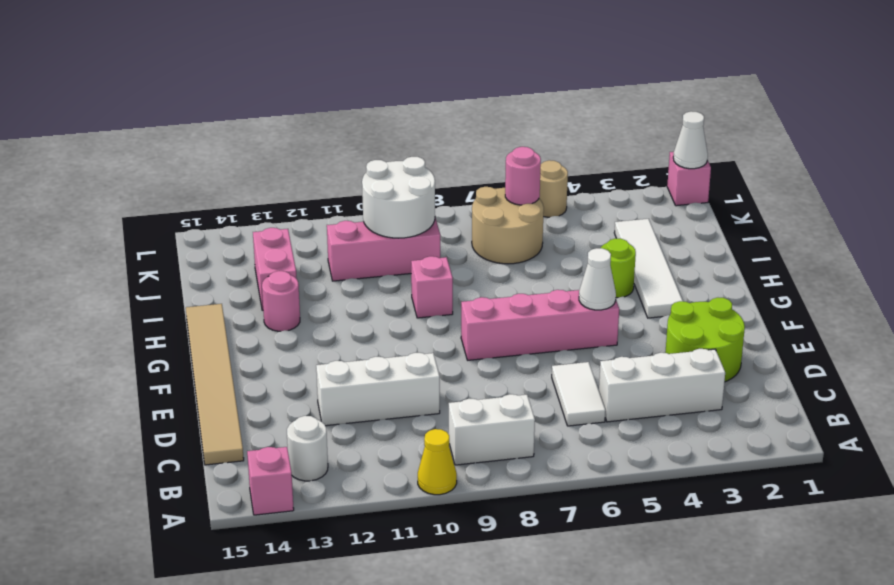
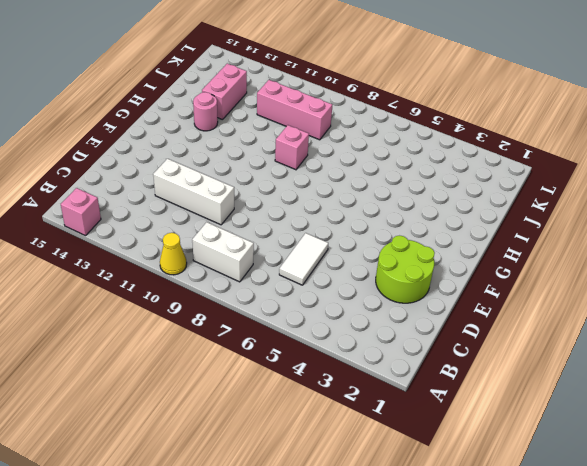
none -> white round brick B13 level 1
none -> white brick C3:C5 level 1
none -> tan tile C15:H15 level 1

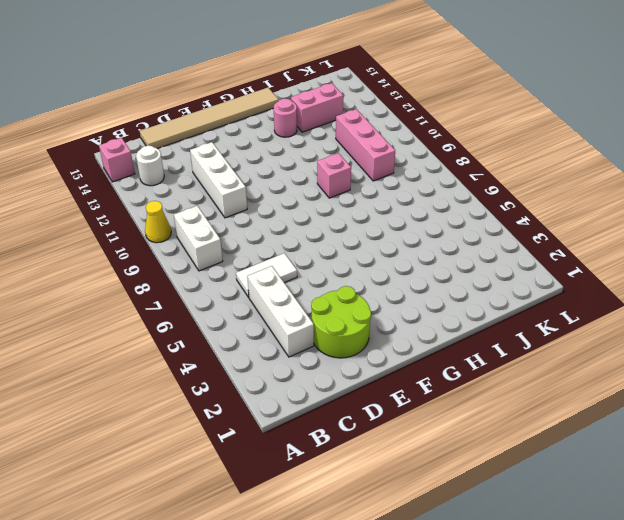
none -> pink brick F5:F8 level 1
none -> white tile G3:J3 level 1
none -> lime round brick H4 level 1

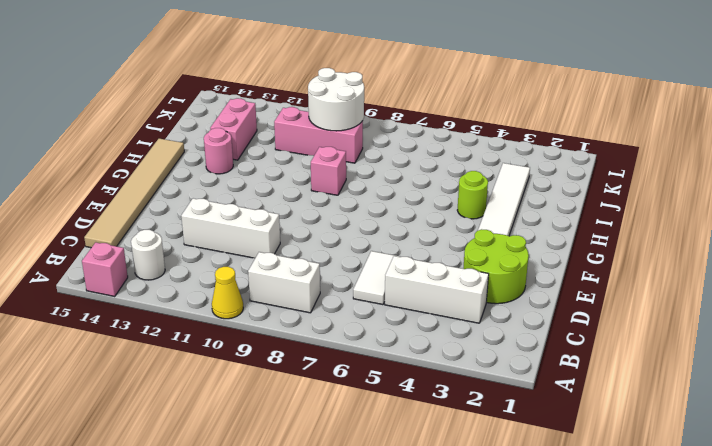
none -> pink brick F5:F8 level 1
none -> tan round brick J6:K7 level 1
none -> pink brick L1 level 1

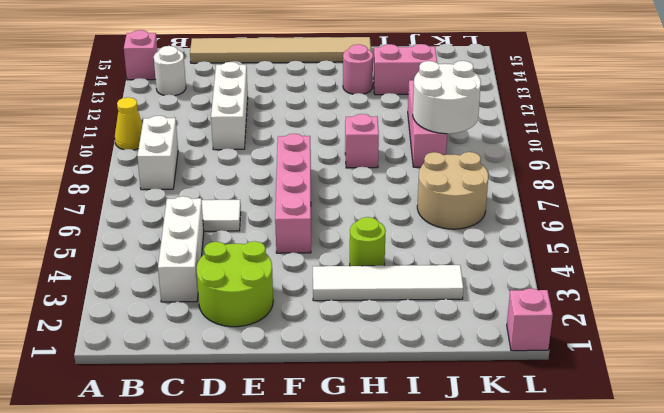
none -> tan round brick L5 level 1
none -> white cone F5 level 2
none -> pink round brick K6 level 2

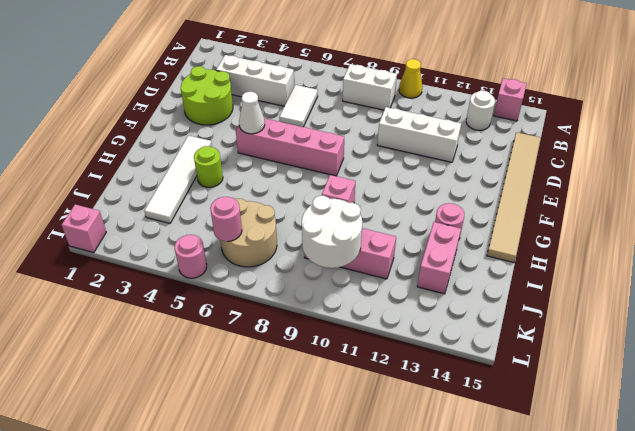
pink round brick L5 level 1 -> tan round brick L5 level 1
none -> white cone L1 level 2

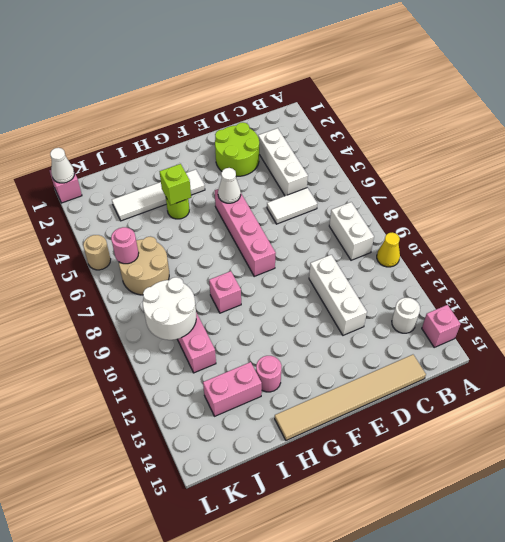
lime brick H4 level 2 -> none

